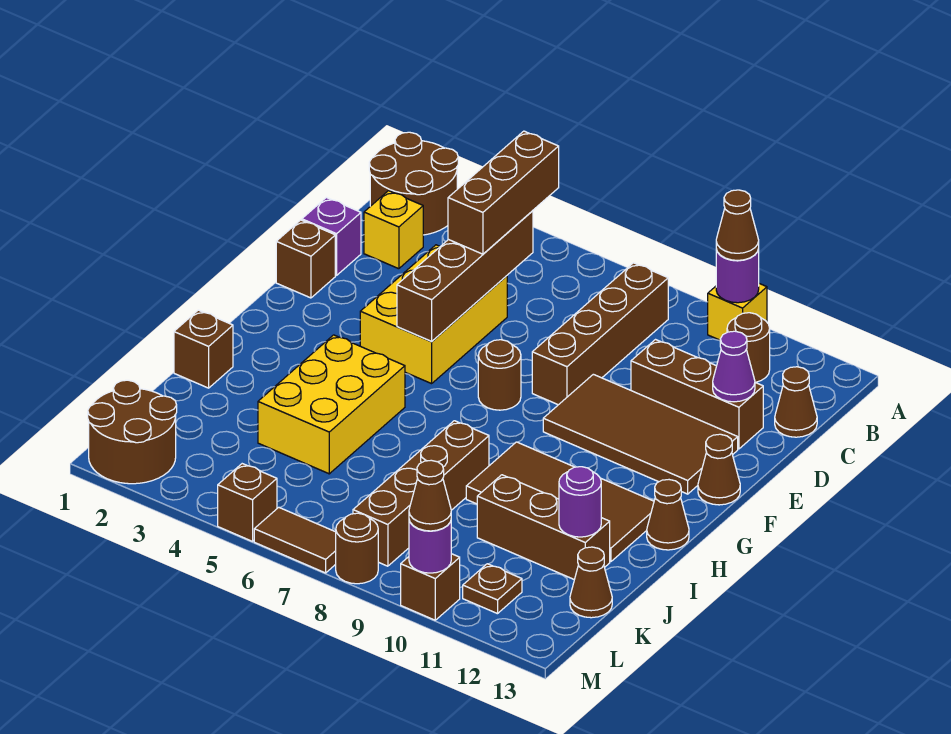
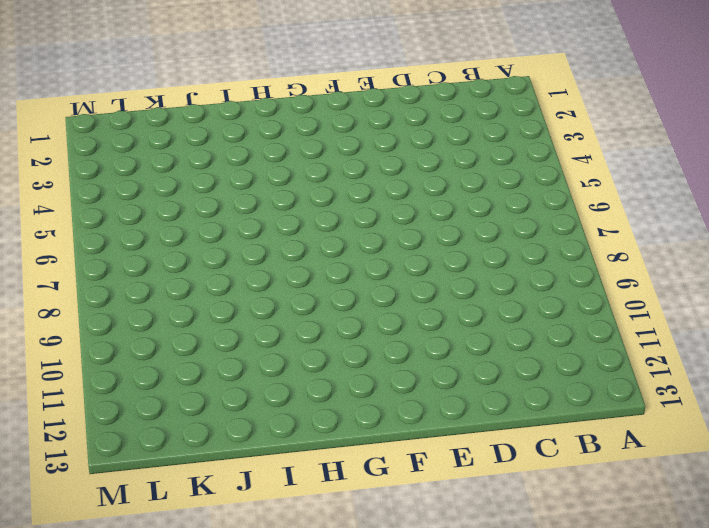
none -> brown round brick A1:B2 level 1
none -> yellow brick A10 level 1
none -> brown brick B8:E8 level 1
none -> brown round brick B11 level 1

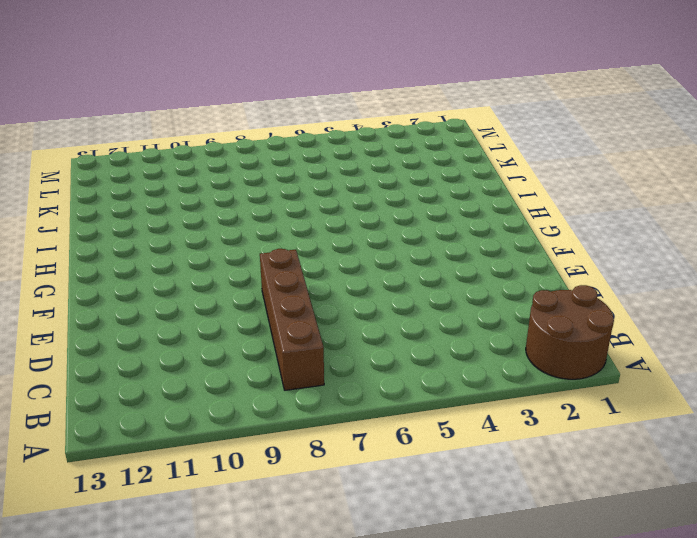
none -> yellow brick A10 level 1
none -> brown round brick B11 level 1
none -> yellow brick C2 level 1
none -> brown cone C13 level 1

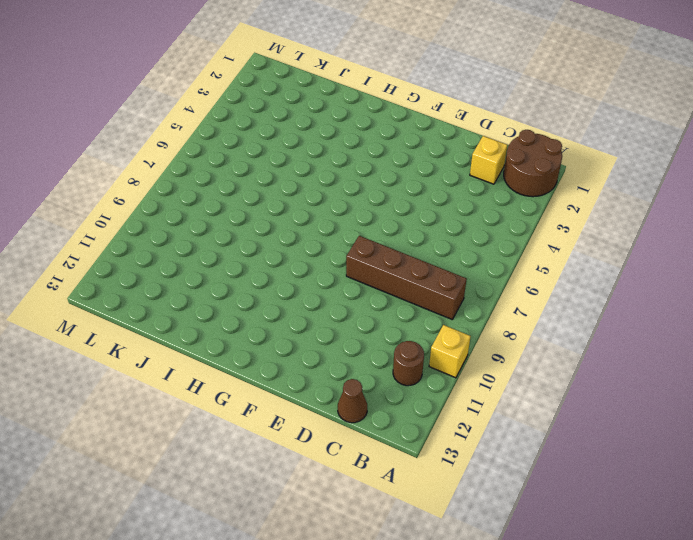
none -> purple brick D1 level 1
none -> yellow brick D4:F5 level 1
none -> brown brick D10:D12 level 1
none -> brown brick E1 level 1

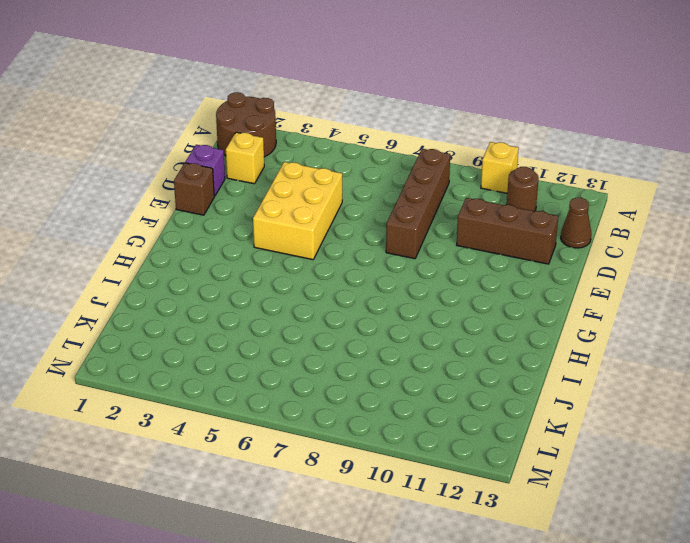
none -> brown tile E9:F12 level 1
none -> brown round brick F7 level 1
none -> brown cone F13 level 1
none -> yellow brick H4:J5 level 1

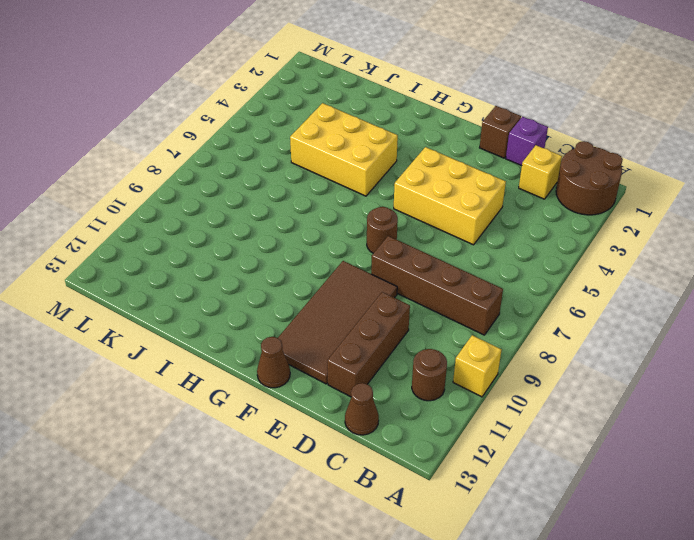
none -> brown tile H9:I12 level 1
none -> brown cone H13 level 1
none -> brown brick I1 level 1
none -> brown brick I8:L8 level 1

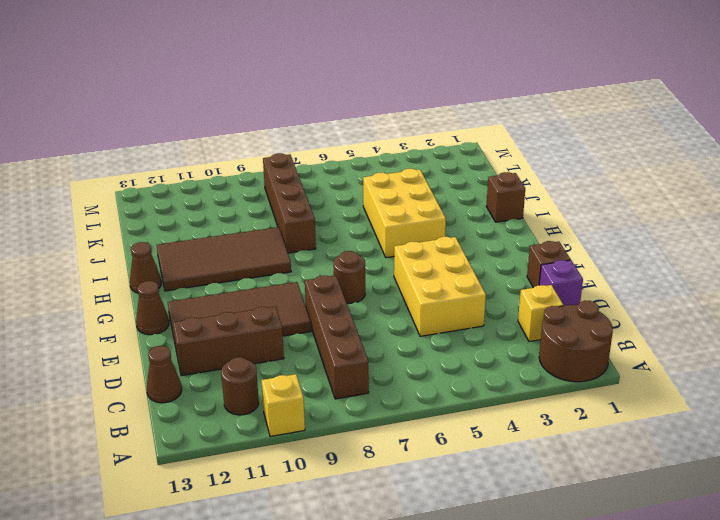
none -> brown brick J10:J12 level 1
none -> brown cone K13 level 1
none -> brown round brick L1:M2 level 1
none -> brown plate L11 level 1

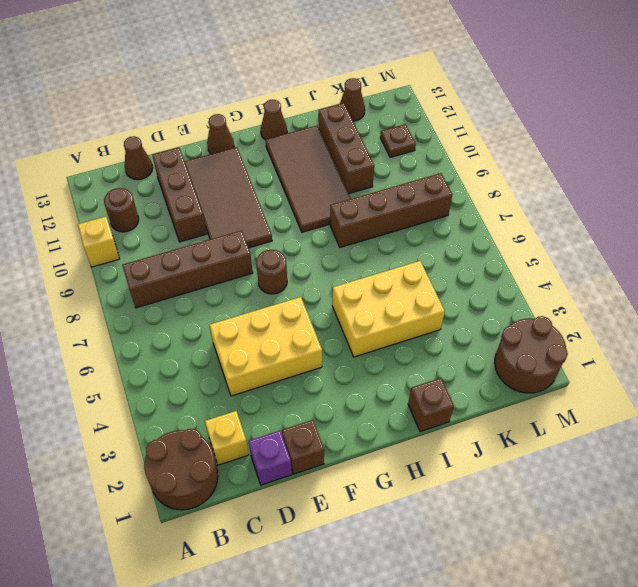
none -> brown brick M5 level 1
none -> brown tile M6:M7 level 1
none -> brown round brick M8 level 1
none -> brown brick M10 level 1

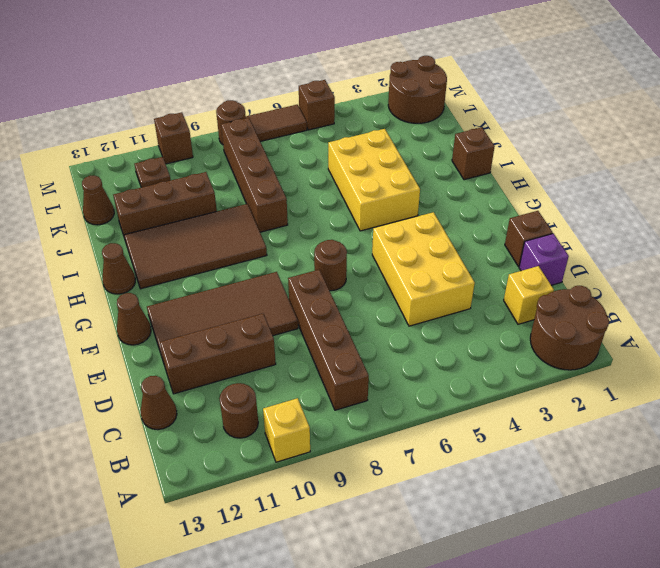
none -> purple round brick A10 level 2
none -> brown brick C5:F5 level 2
none -> purple cone D12 level 2
none -> purple round brick J12 level 2

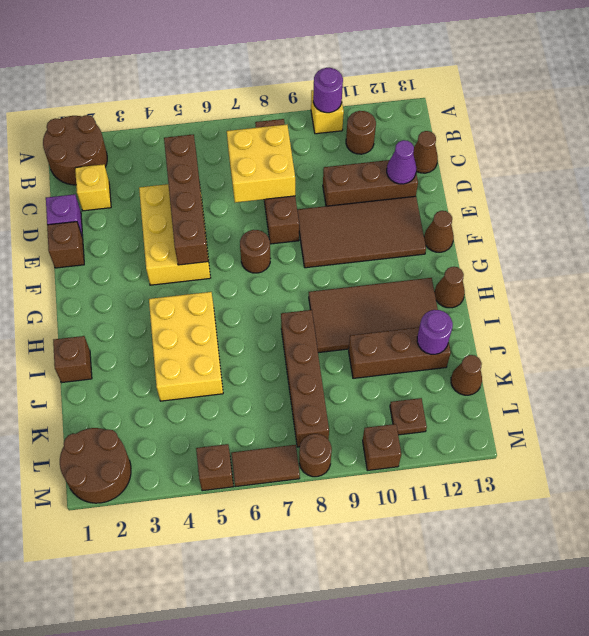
yellow brick C7:D8 level 2 -> none
none -> purple round brick M10 level 2
none -> brown cone A10 level 3
none -> brown brick B5:D5 level 3
none -> brown cone M10 level 3

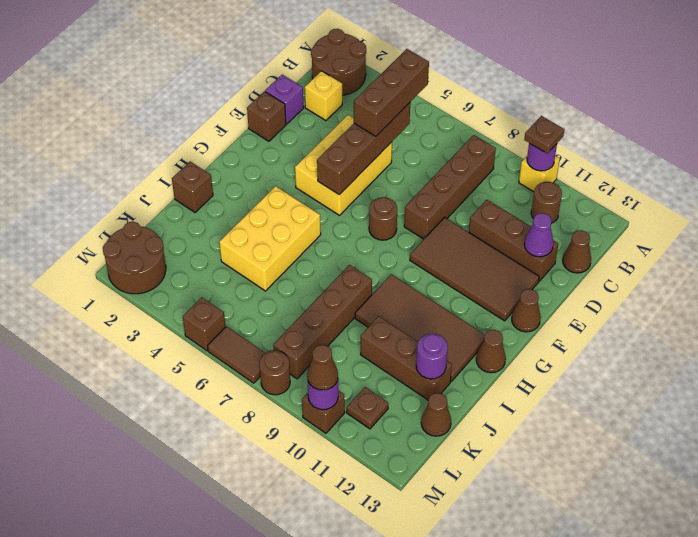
brown plate A10 level 3 -> brown cone A10 level 3

